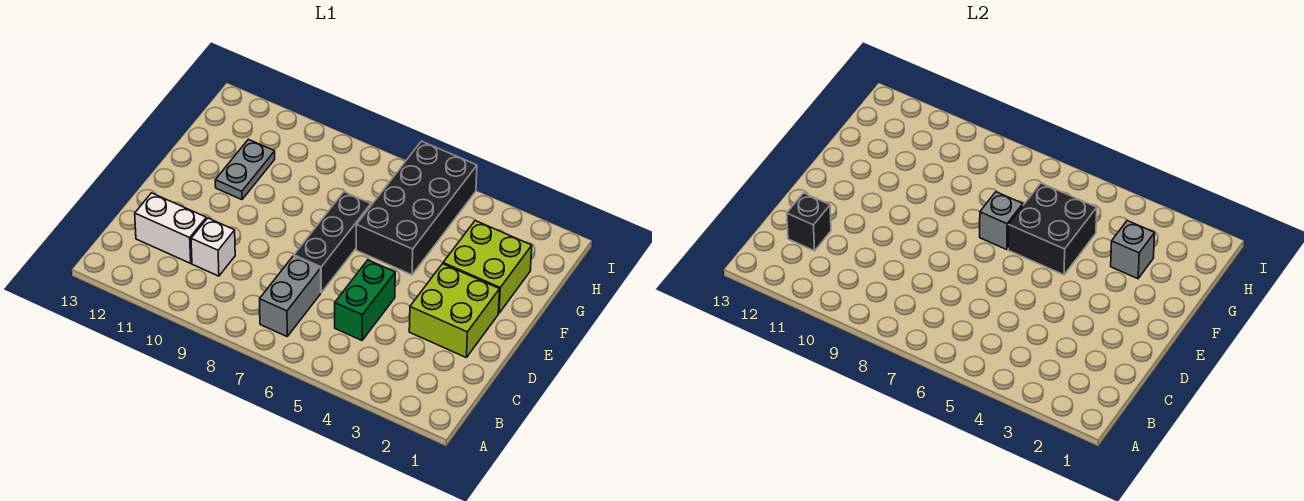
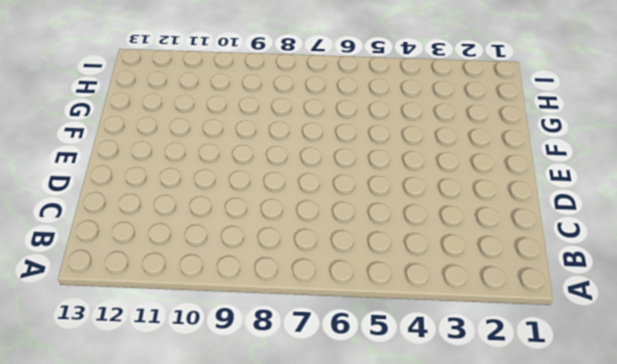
none -> grey brick B7:C7 level 1
none -> green brick C5:D5 level 1
none -> white brick C10 level 1

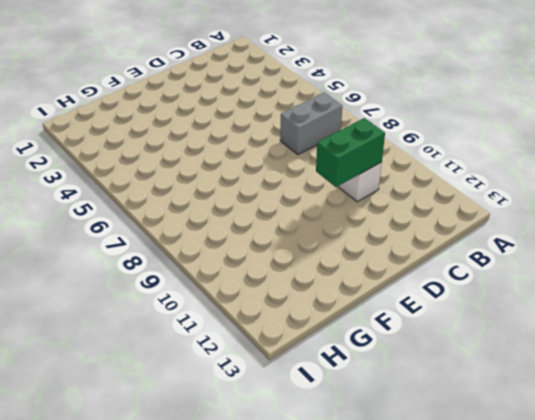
green brick C10:D10 level 2 -> green brick C5:D5 level 1
none -> white brick C11:C12 level 1
none -> lime brick D2:E3 level 1
none -> black brick D7:F7 level 1

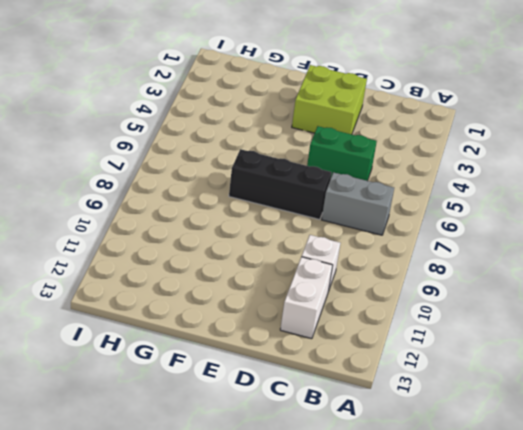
none -> lime brick F2:G3 level 1
none -> black brick F5:I6 level 1
none -> grey plate F11:G11 level 1

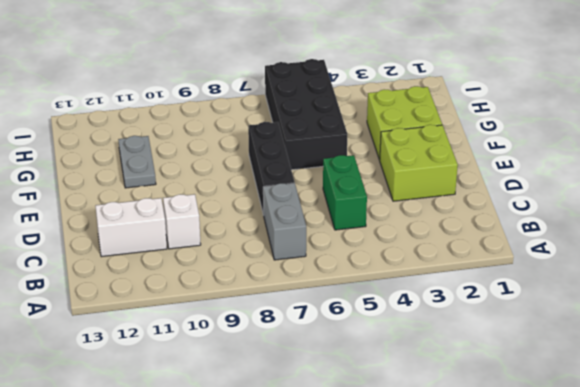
none -> black brick C12 level 2
none -> black brick F5:G6 level 2
none -> grey brick F7 level 2

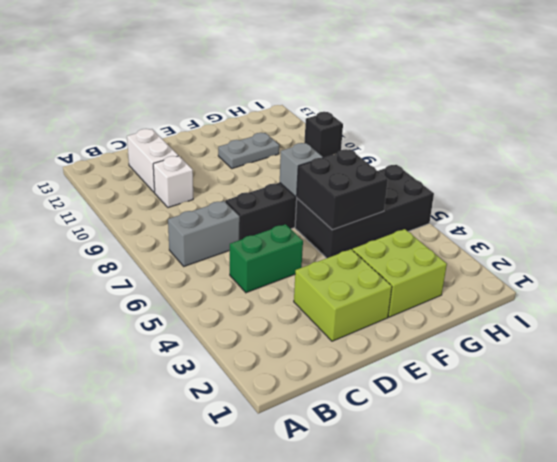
black brick I10 level 1 -> black brick C12 level 2
none -> grey brick G3 level 2

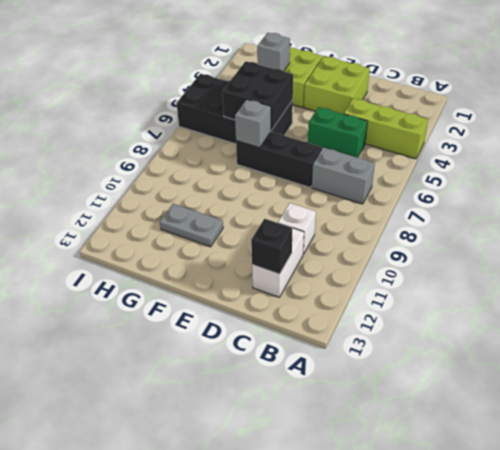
lime brick A4:C4 level 1 -> none

